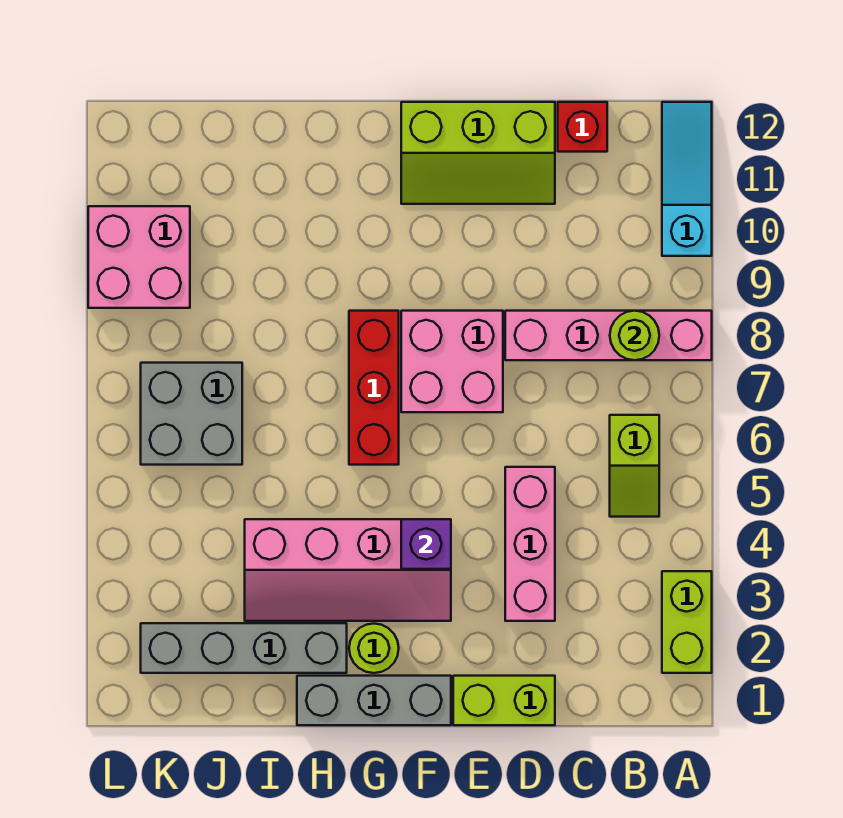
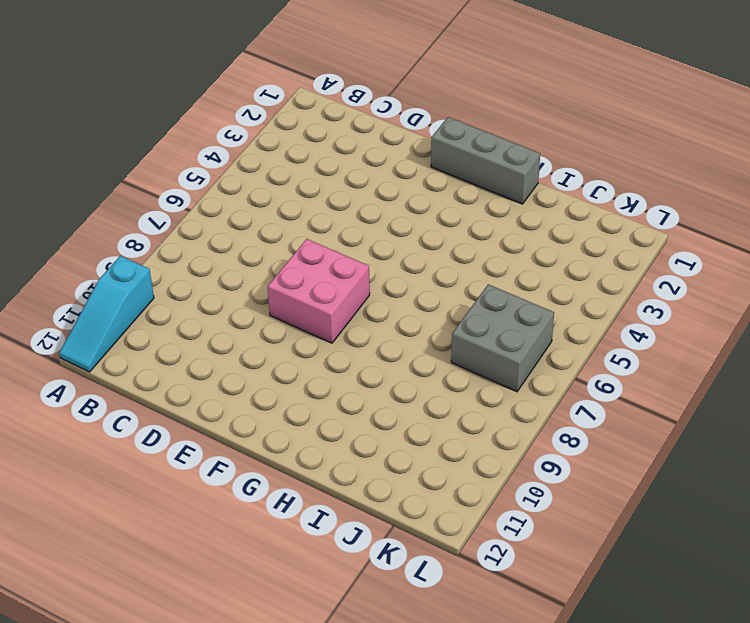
none -> lime brick A2:A3 level 1
none -> pink brick A8:D8 level 1
none -> lime slope B5:B6 level 1 top 6

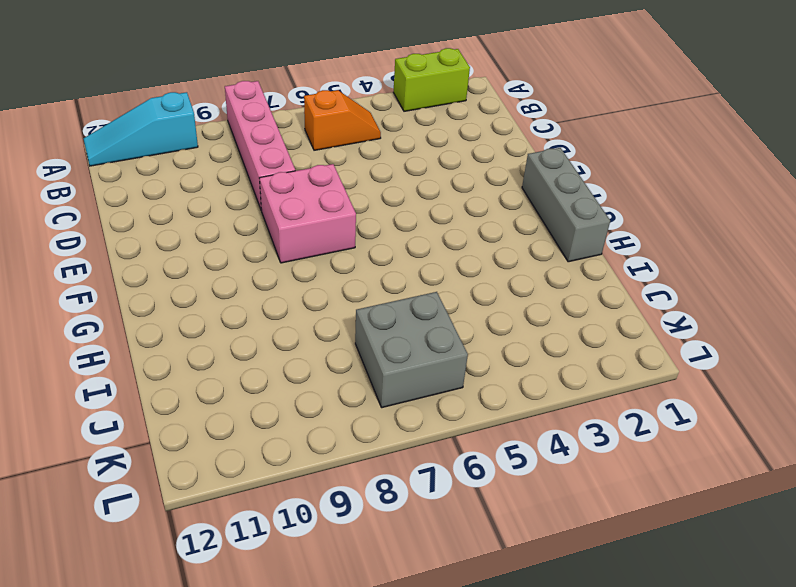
orange slope B5:B6 level 1 top 6 -> lime slope B5:B6 level 1 top 6
none -> red brick C12 level 1
none -> lime brick D1:E1 level 1
none -> pink brick D3:D5 level 1

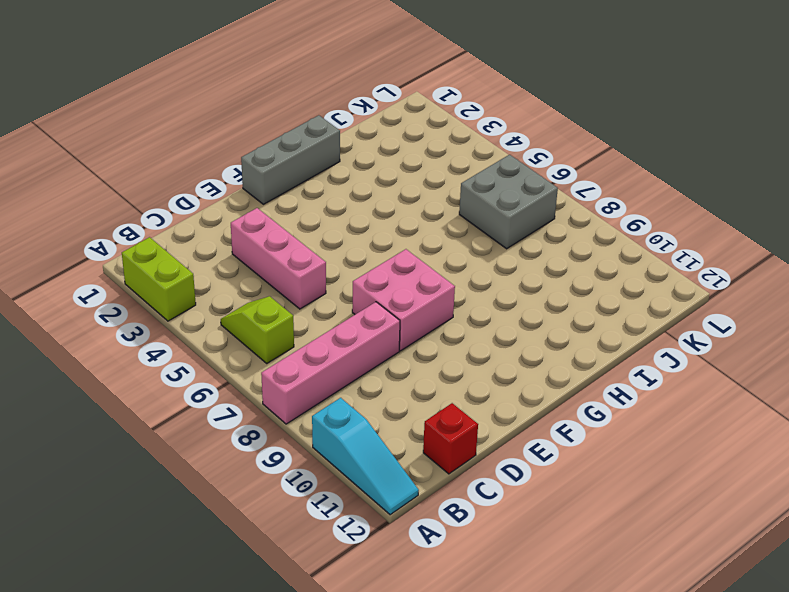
none -> lime brick D1:E1 level 1
none -> lime slope D11:F12 level 1 top 12
none -> pink slope F3:I4 level 1 top 4

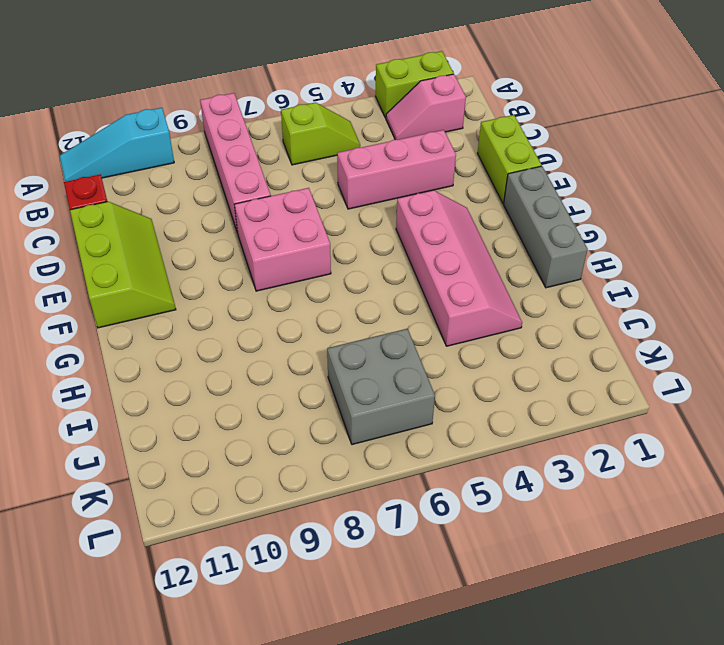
pink slope B2:B3 level 1 top 2 -> none
none -> lime round brick G2 level 1
none -> red brick G6:G8 level 1
none -> grey brick H2:K2 level 1

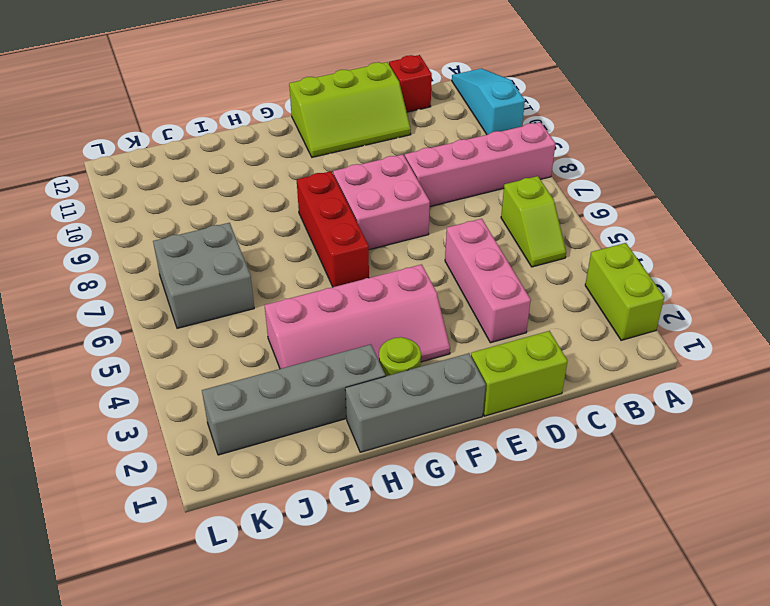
none -> pink brick K9:L10 level 1
none -> lime round brick B8 level 2
none -> purple brick F4 level 2

